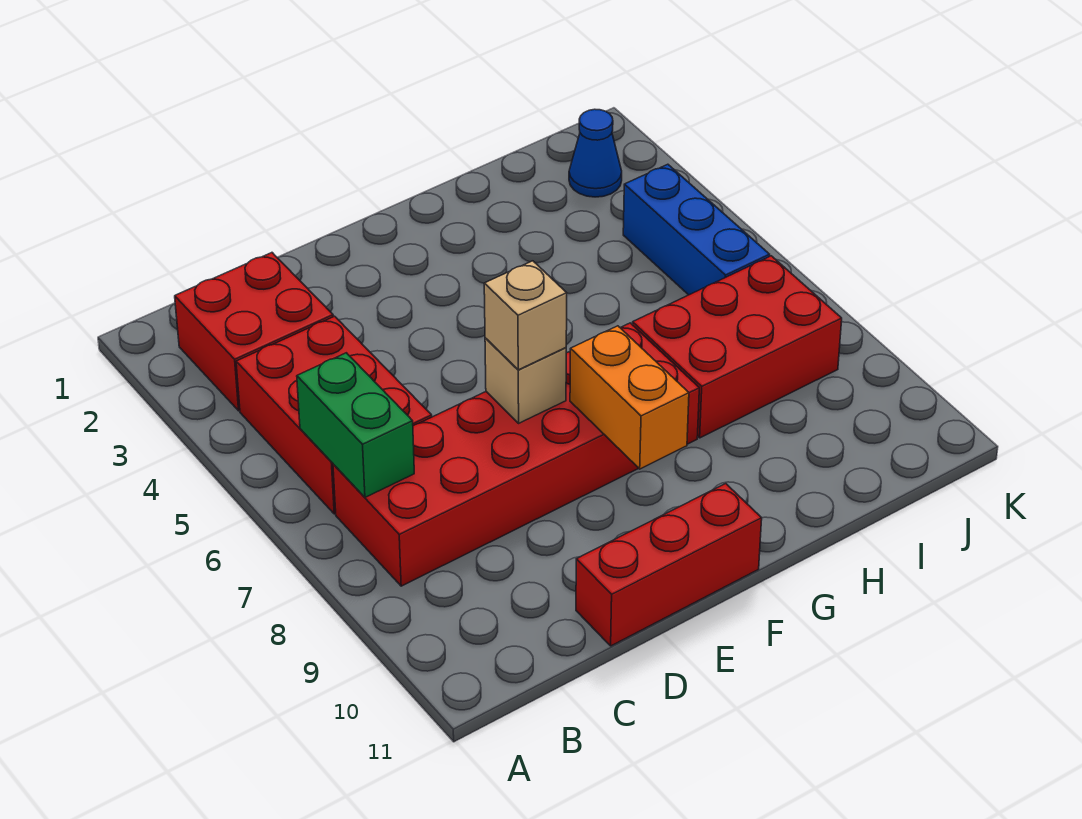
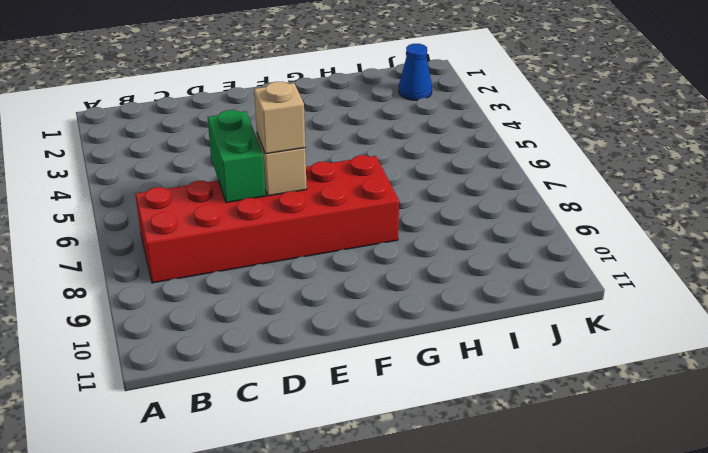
green brick D6:D7 level 2 -> green brick B6:B7 level 2
none -> red brick B2:C3 level 1
none -> red brick B4:C6 level 1

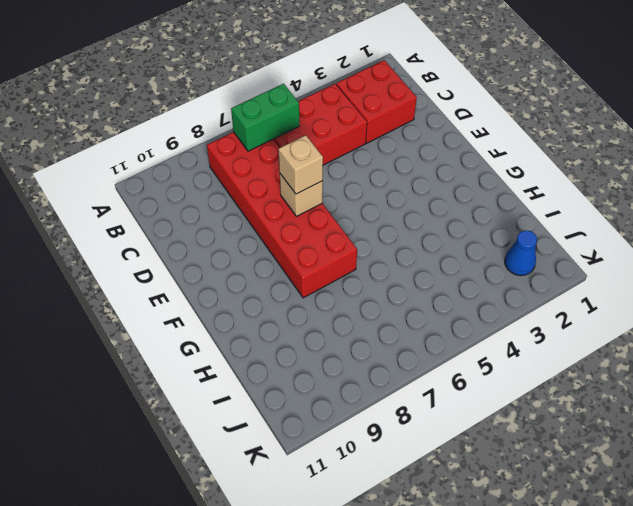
none -> red brick D11:F11 level 1
none -> red brick H7:J8 level 1

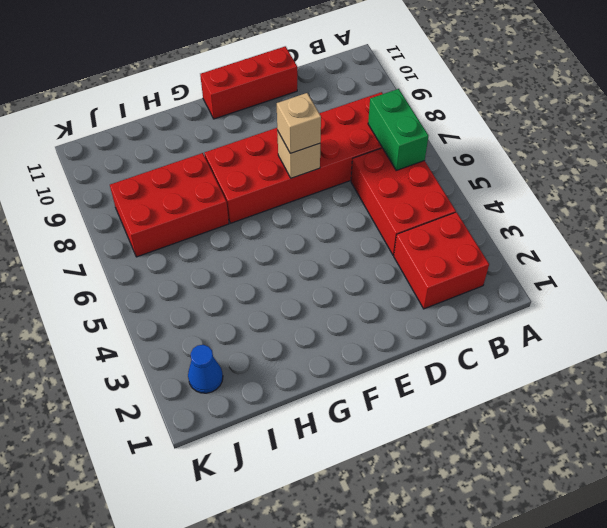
none -> blue brick J4:J6 level 1
none -> orange brick F8:F9 level 2

